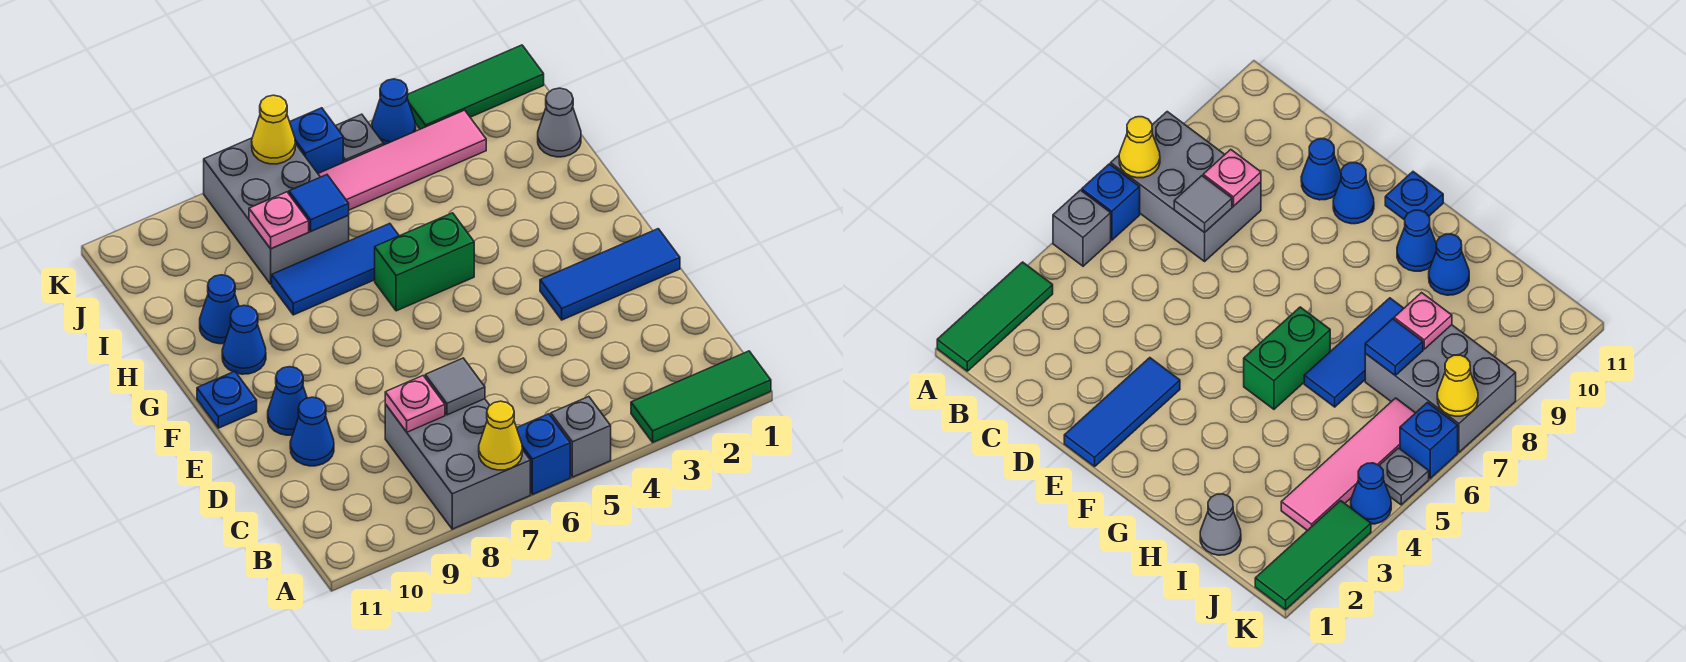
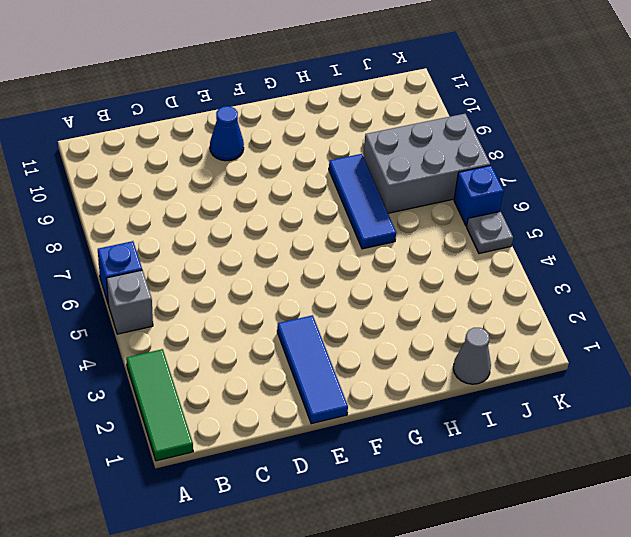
none -> grey brick A7:C8 level 1
none -> blue cone D10 level 1
none -> blue plate F11 level 1

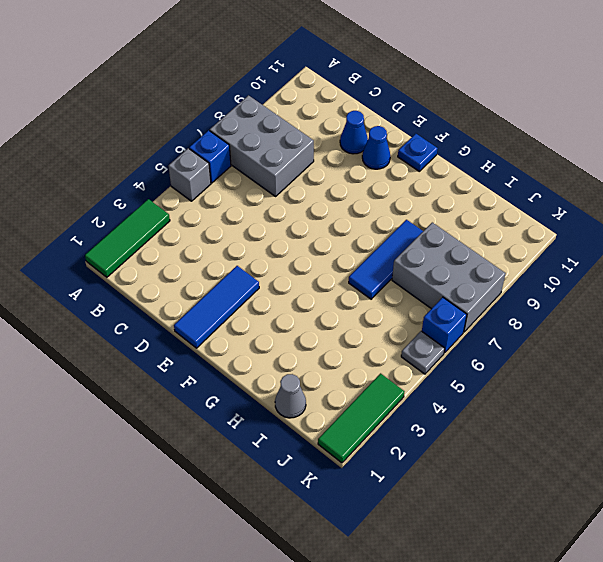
none -> green brick G5:G6 level 1
none -> blue cone G10 level 1
none -> blue cone H10 level 1

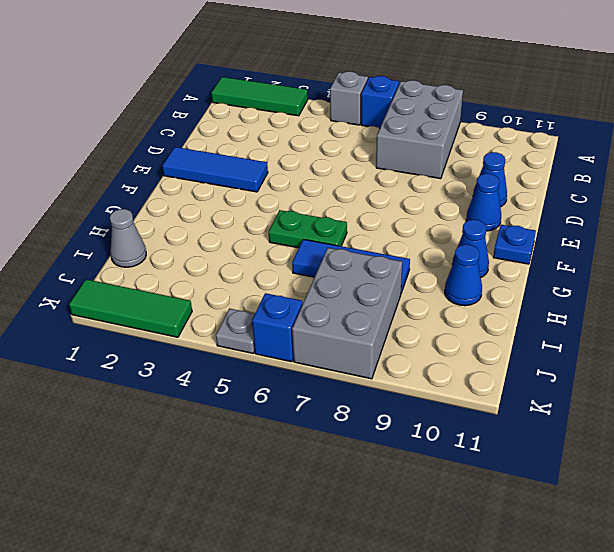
green plate G5:G6 level 1 -> green brick G5:G6 level 1
none -> pink tile J3:J6 level 1
none -> blue cone K4 level 1
none -> yellow cone A7 level 2

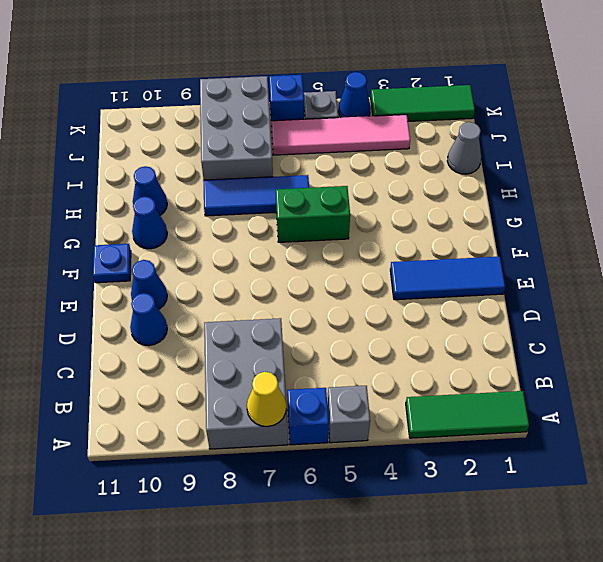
none -> grey tile C7 level 2
none -> pink plate C8 level 2
none -> blue tile I7 level 2

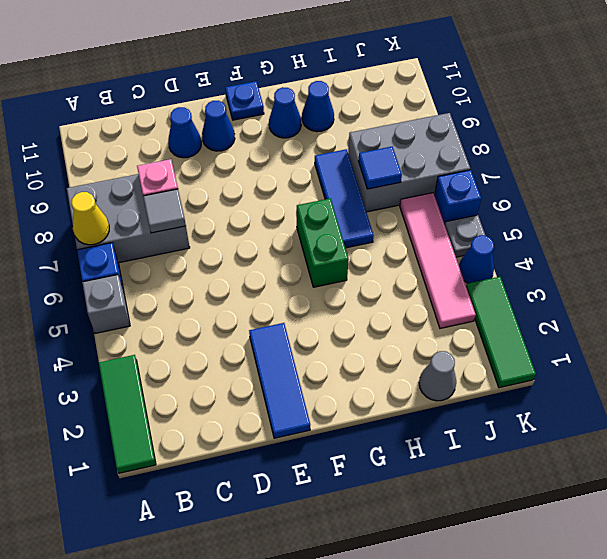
none -> pink plate I8 level 2
none -> yellow cone K7 level 2

